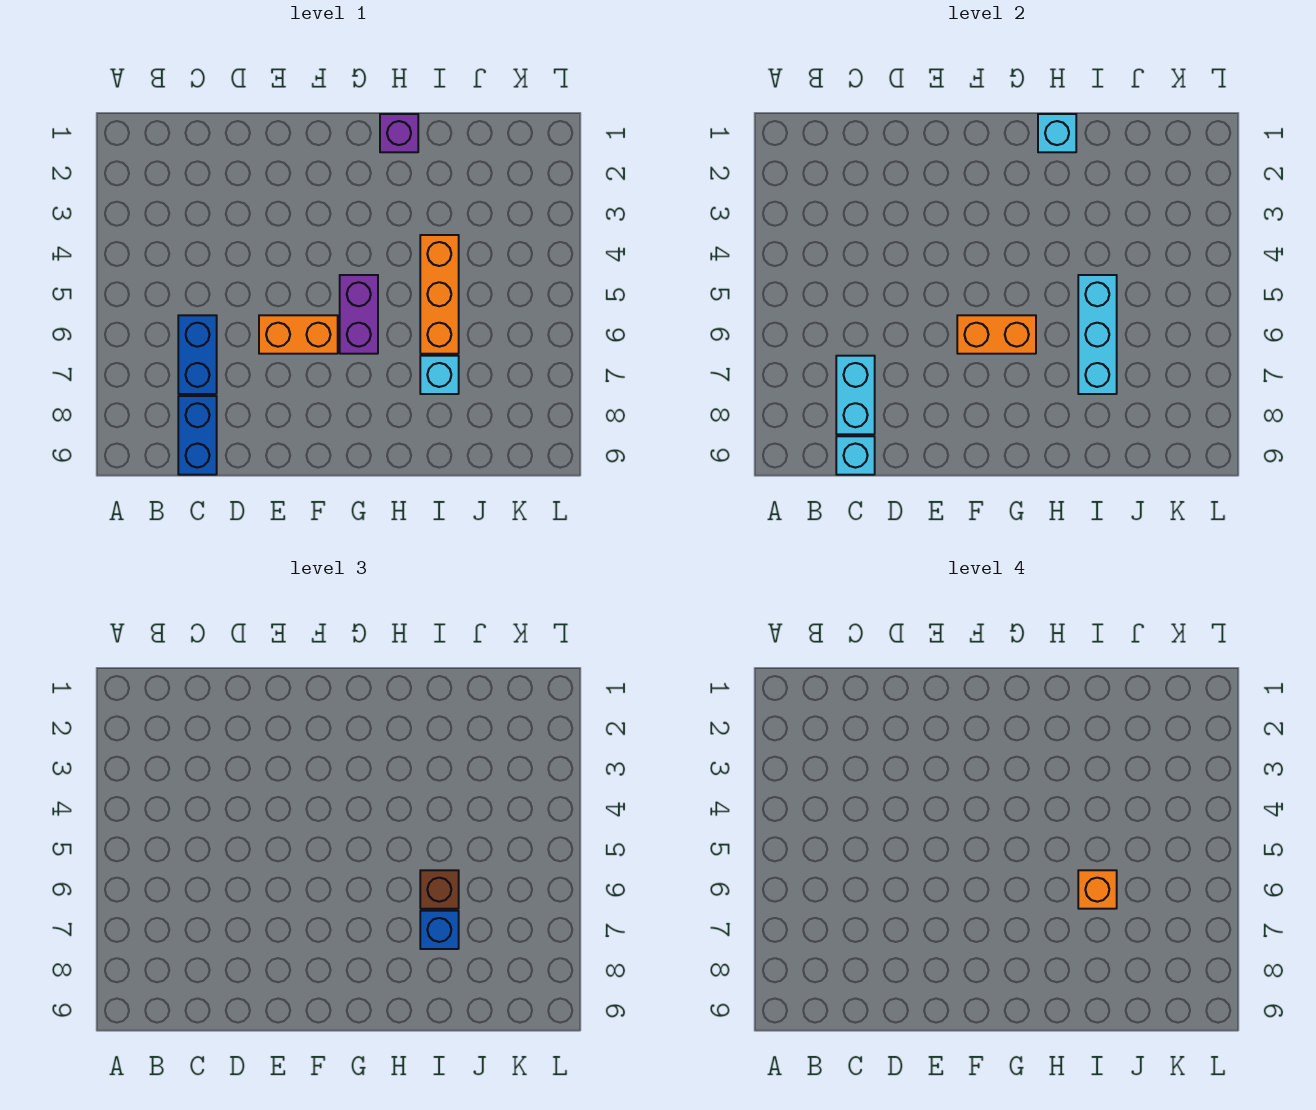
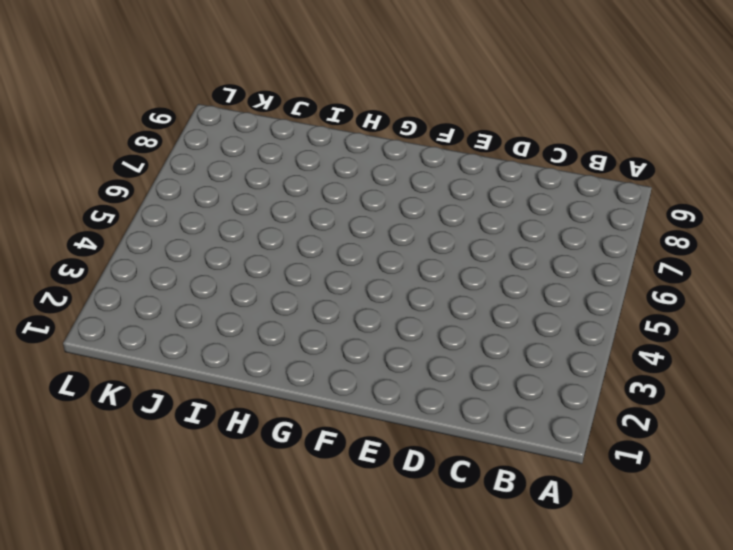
none -> blue brick C6:C7 level 1
none -> blue brick C8:C9 level 1
none -> orange brick E6:F6 level 1

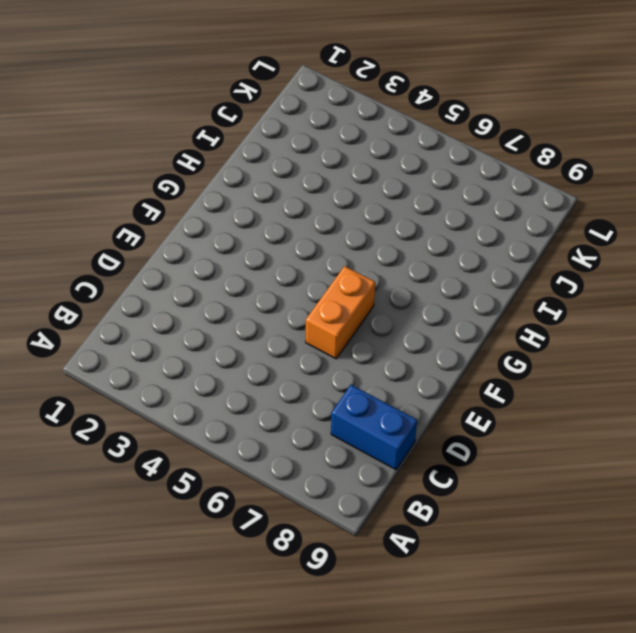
none -> blue brick C6:C7 level 1
none -> purple brick G5:G6 level 1
none -> purple brick H1 level 1

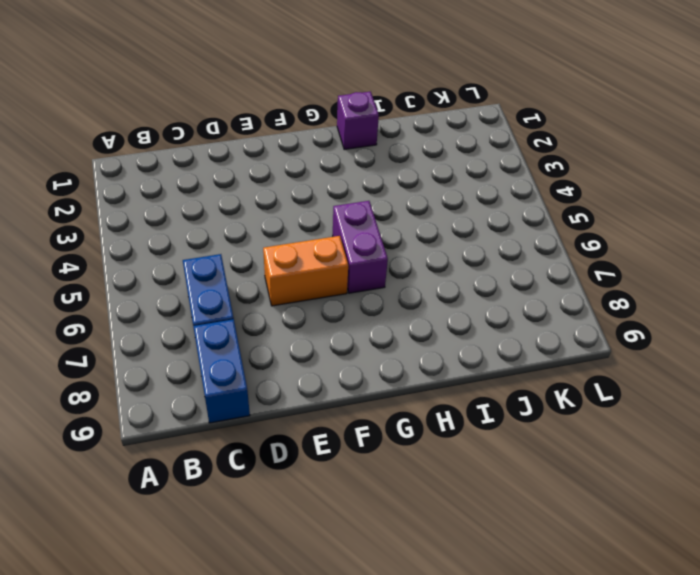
none -> orange brick I4:I6 level 1
none -> cyan brick I7 level 1
none -> cyan brick C7:C8 level 2

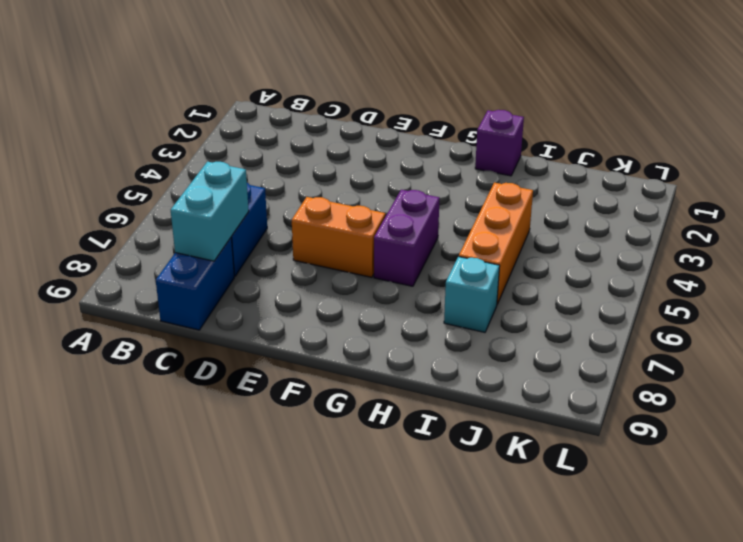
none -> cyan brick C9 level 2
none -> orange brick F6:G6 level 2
none -> cyan brick H1 level 2

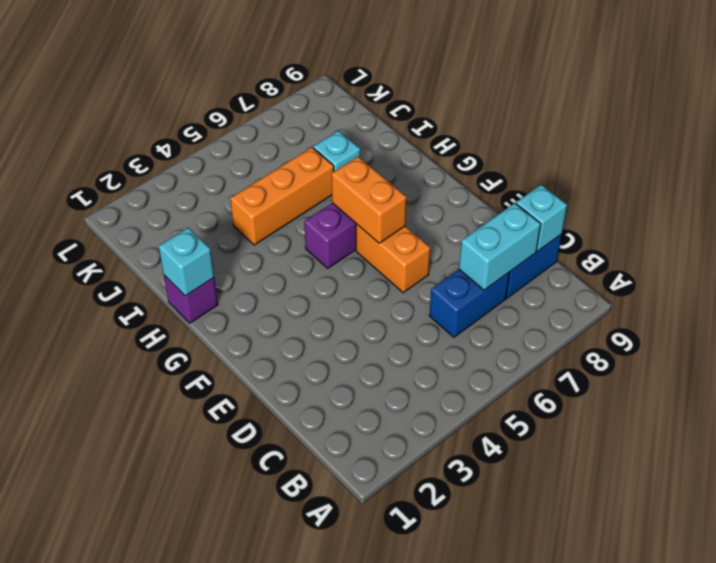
none -> cyan brick I5:I7 level 2
none -> brown brick I6 level 3
none -> blue brick I7 level 3

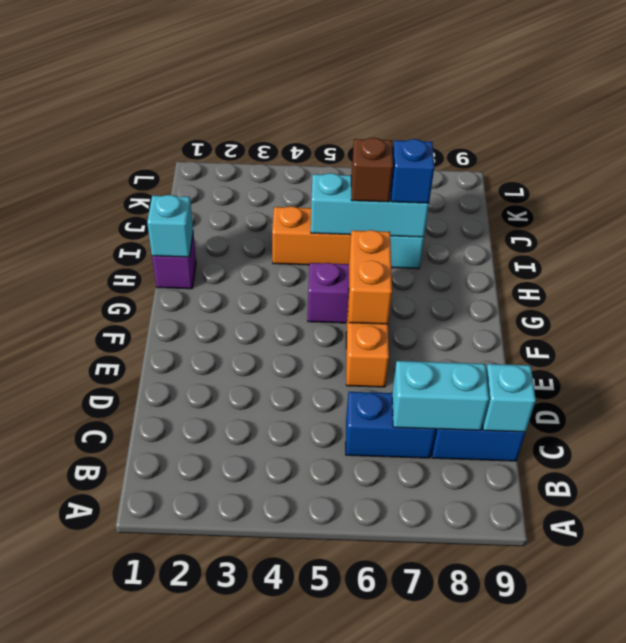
none -> orange brick I6 level 4

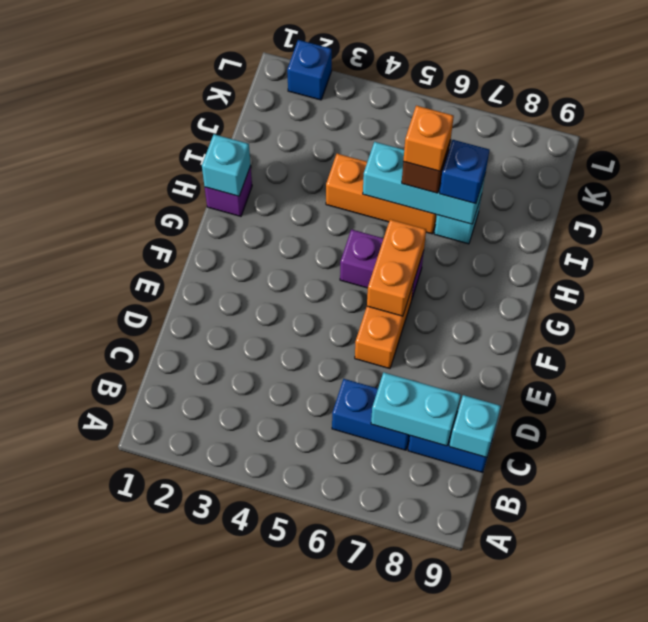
blue brick L2 level 1 -> none

